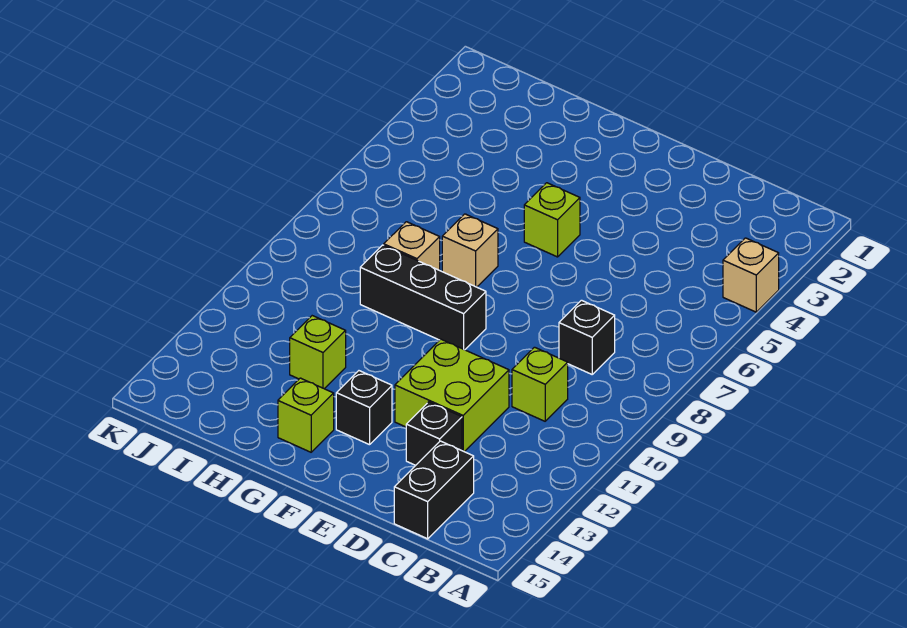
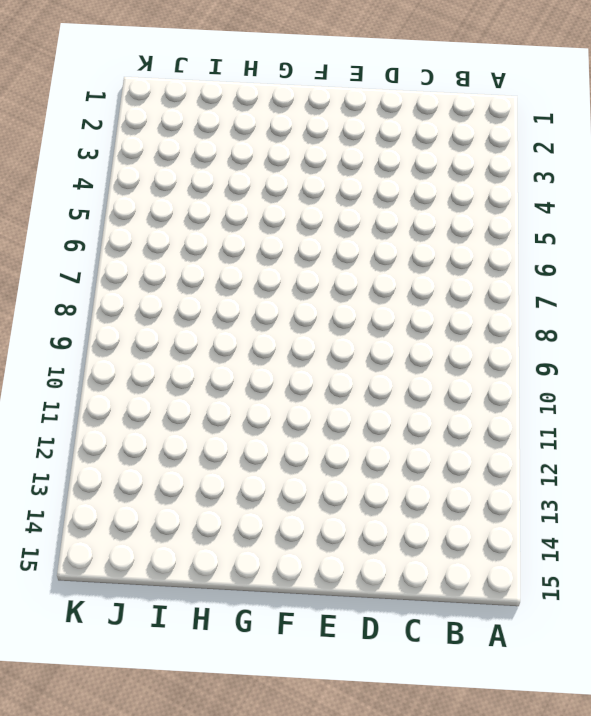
none -> tan brick A4 level 1
none -> black brick C8 level 1
none -> lime brick C10 level 1

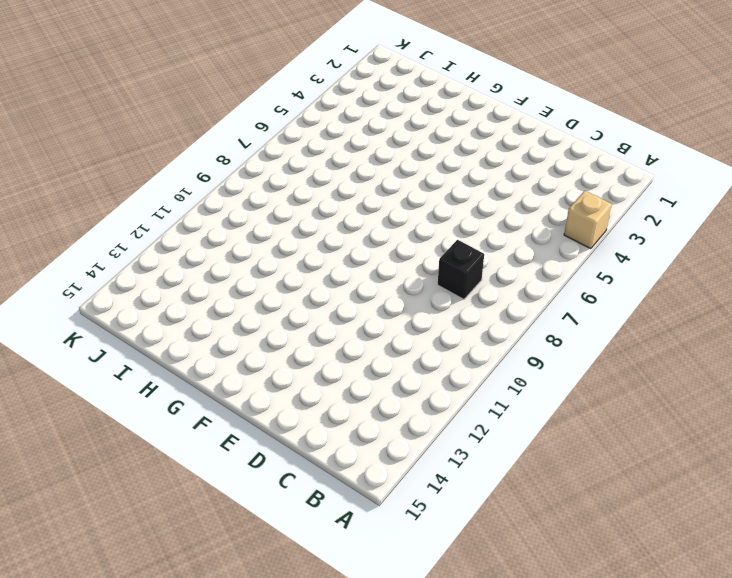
none -> lime brick C10 level 1
none -> black brick C14:C15 level 1
none -> lime brick D11:E12 level 1

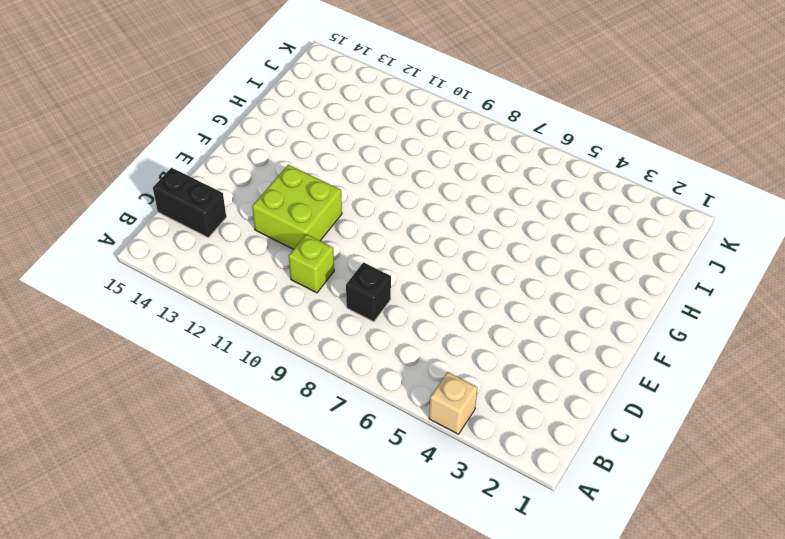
none -> black brick D13 level 1
none -> lime brick F5 level 1
none -> black brick F9:H9 level 1

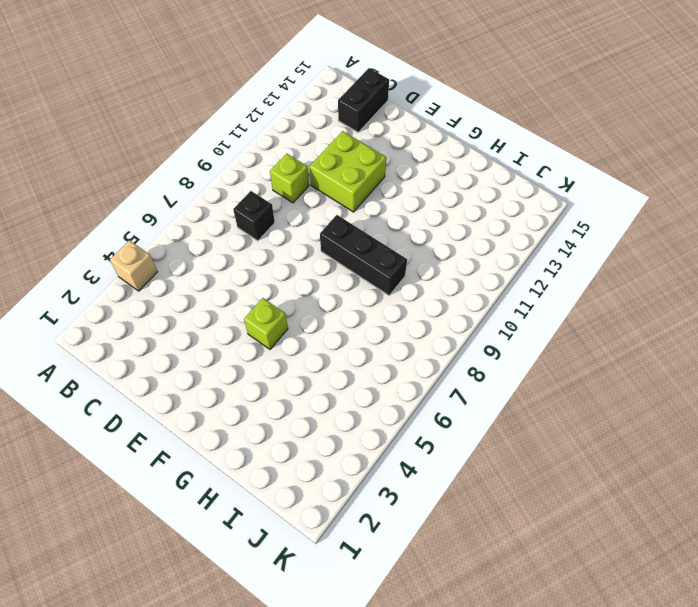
none -> black brick D13 level 1
none -> black brick F13 level 1
none -> tan brick G7 level 1

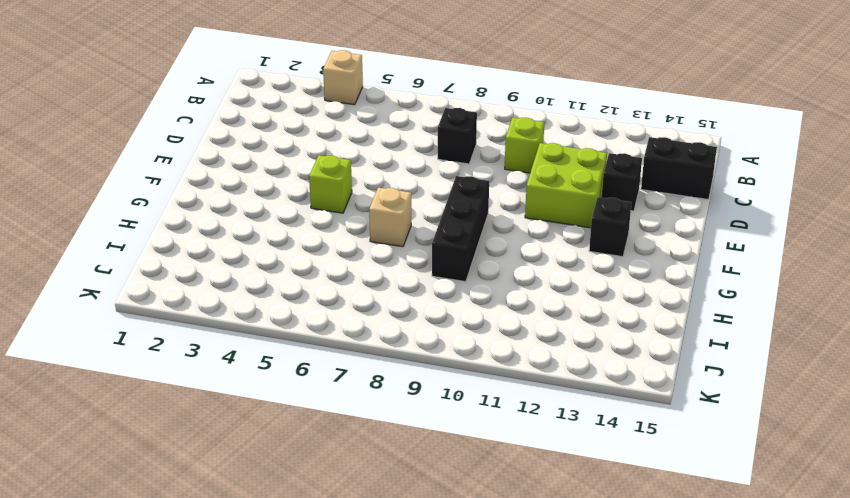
none -> lime brick G14 level 1
none -> tan brick H8 level 1
none -> lime brick H12 level 1

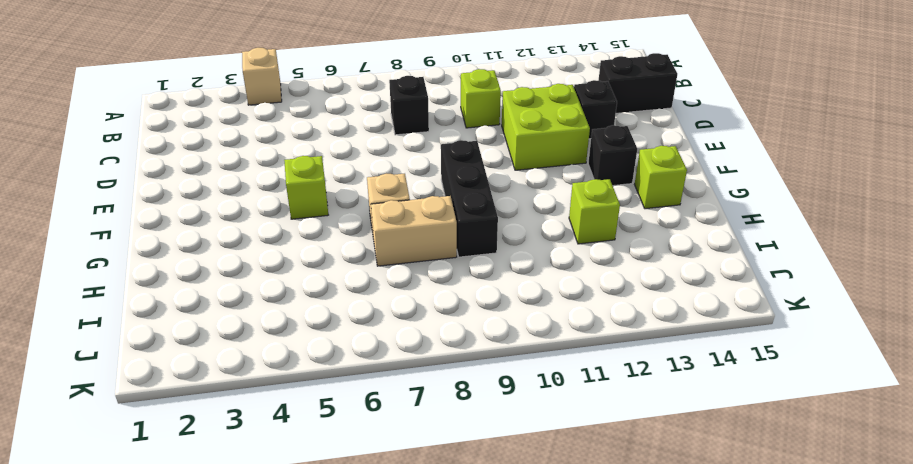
tan brick H7:H8 level 1 -> tan brick H8 level 1

